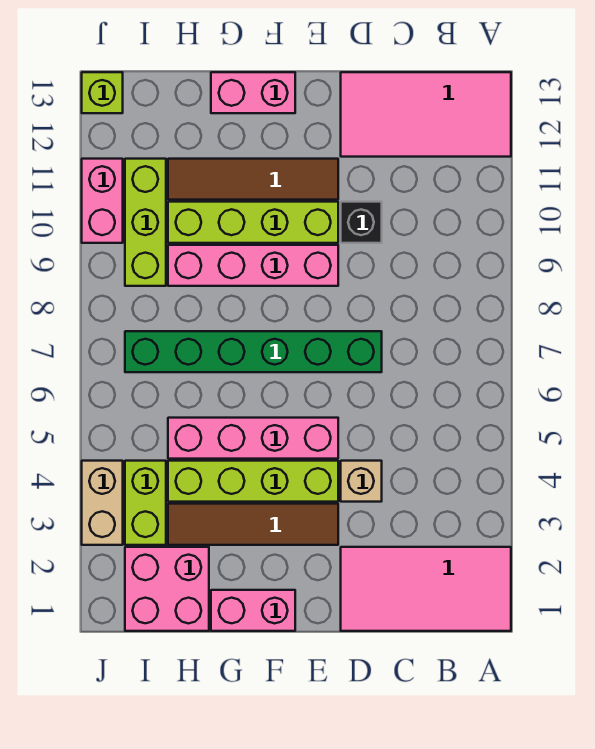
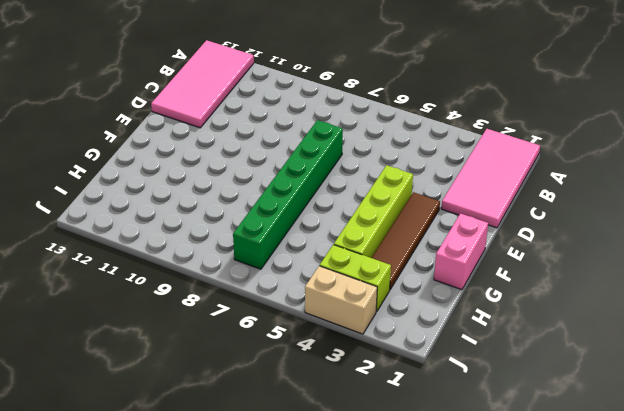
none -> tan brick D4 level 1
none -> black brick D10 level 1
none -> pink brick E5:H5 level 1

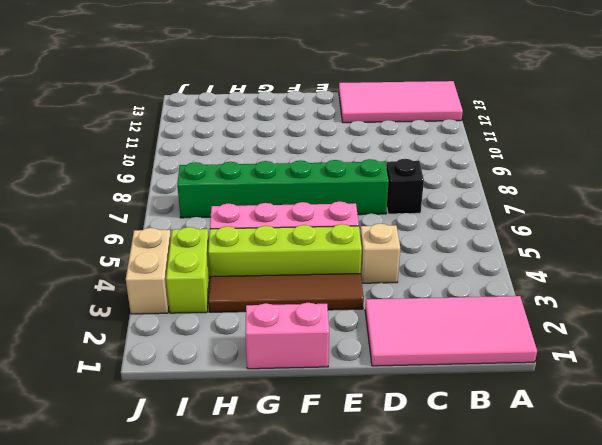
black brick C7 level 1 -> black brick D10 level 1
none -> pink brick E9:H9 level 1
none -> lime brick E10:H10 level 1
none -> brown tile E11:H11 level 1

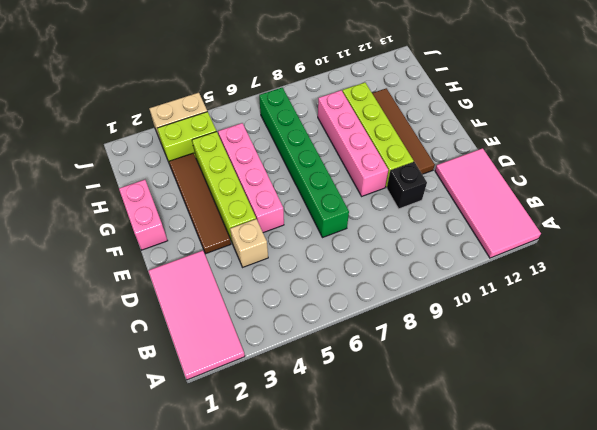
none -> pink brick F13:G13 level 1
none -> pink brick H1:I2 level 1
none -> lime brick I9:I11 level 1

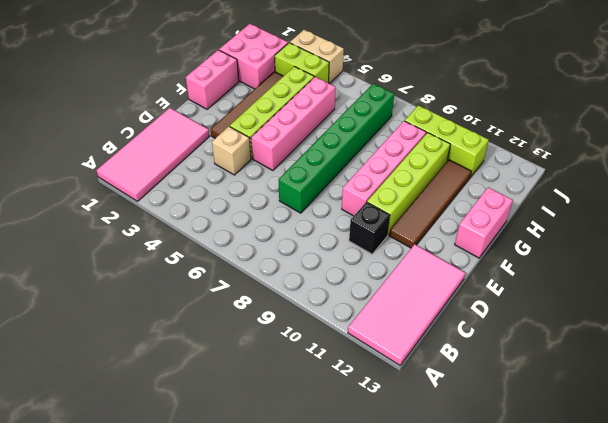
none -> pink brick J10:J11 level 1
none -> lime brick J13 level 1

